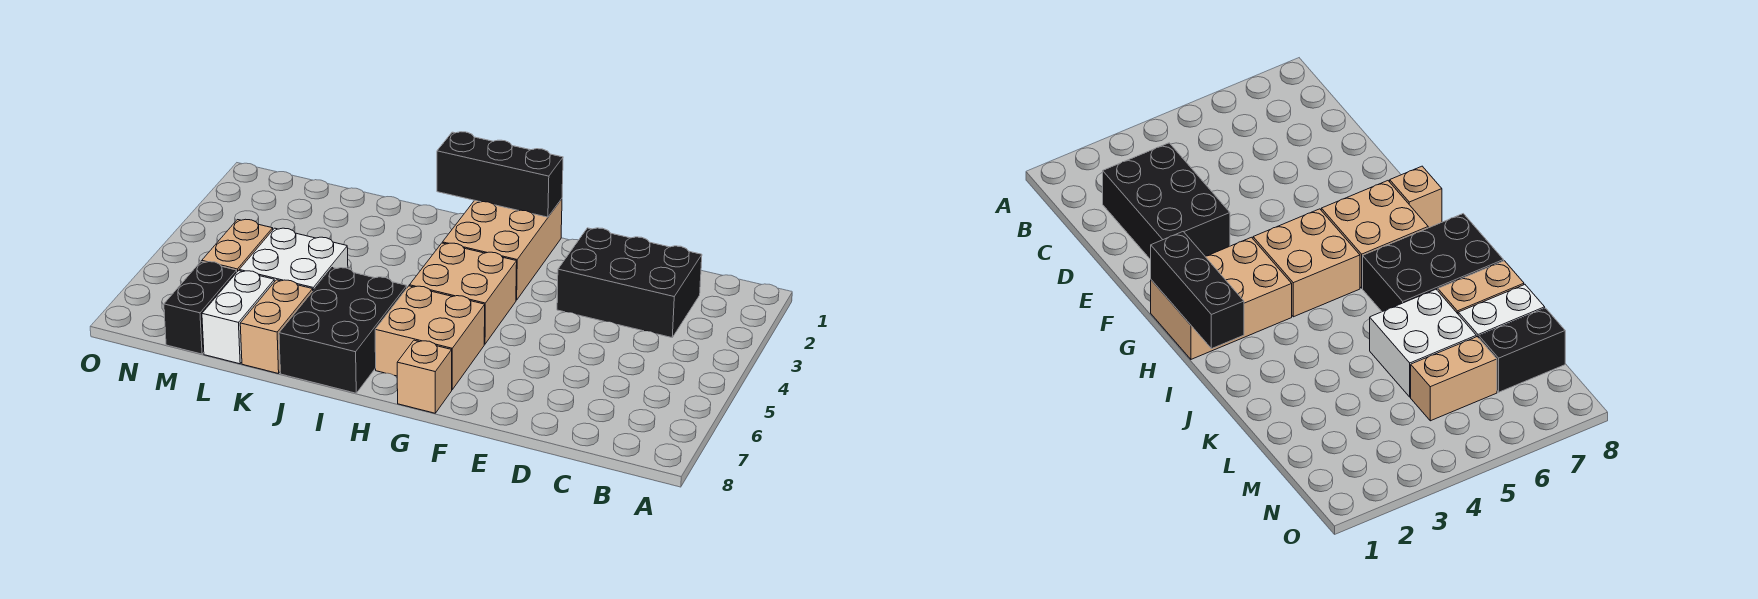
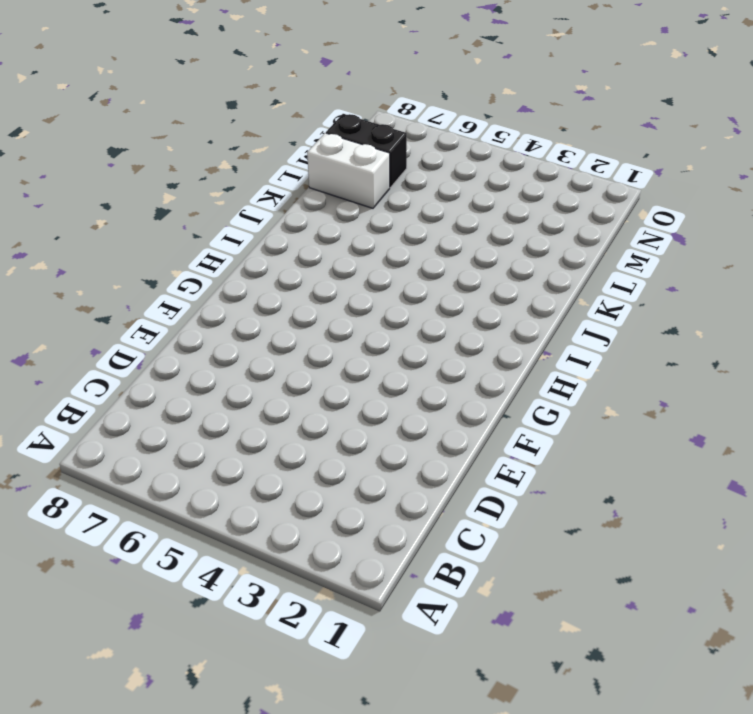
none -> black brick C2:E3 level 1
none -> tan brick G1:H3 level 1
none -> tan brick G4:H5 level 1

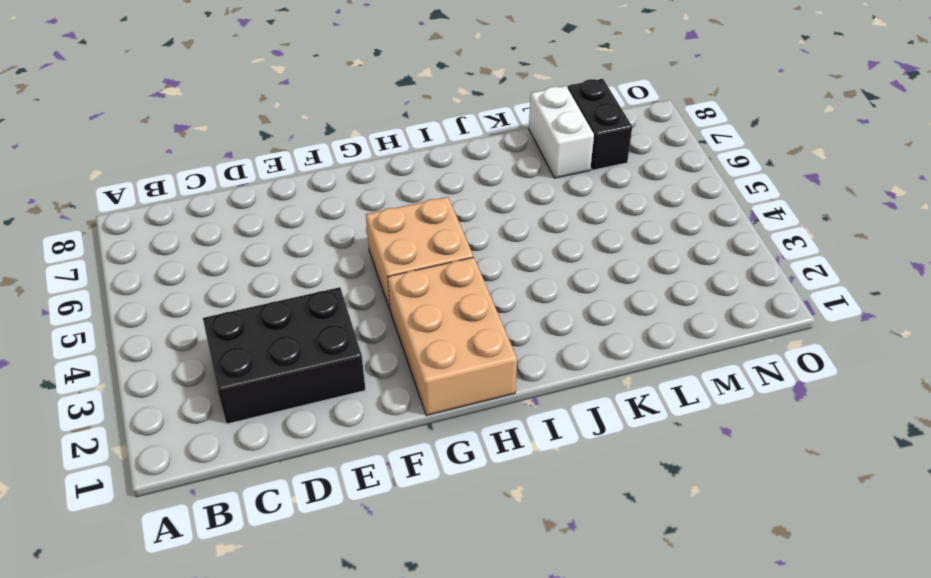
none -> tan brick G6:H7 level 1
none -> tan brick G8 level 1
none -> black brick I6:J8 level 1

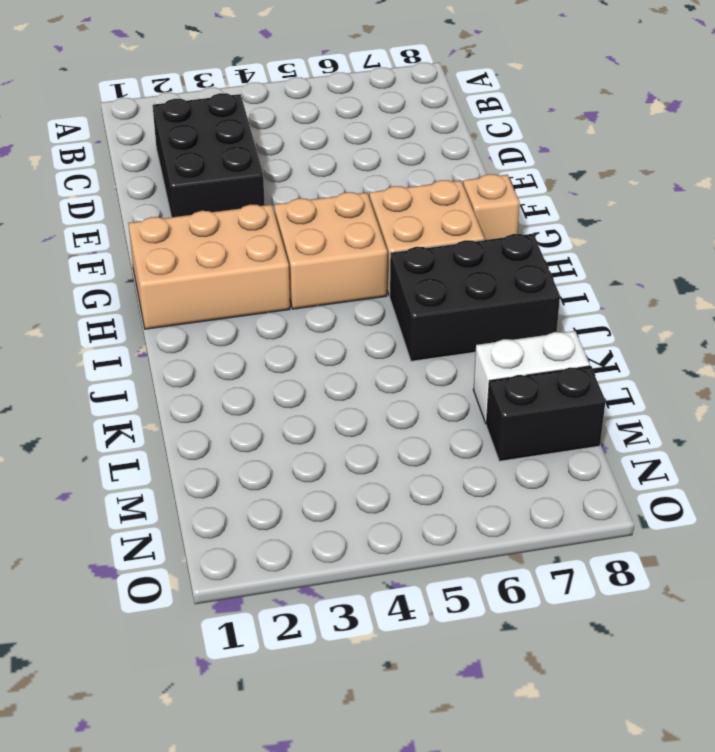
none -> white brick K5:L6 level 1
none -> tan brick K7:K8 level 1
none -> tan brick M5:M6 level 1

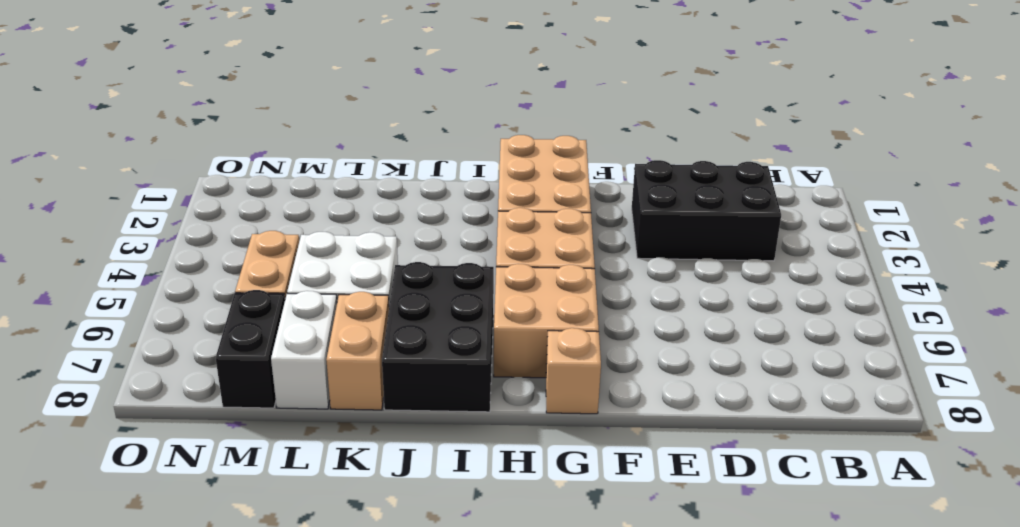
none -> black brick G1:I1 level 2

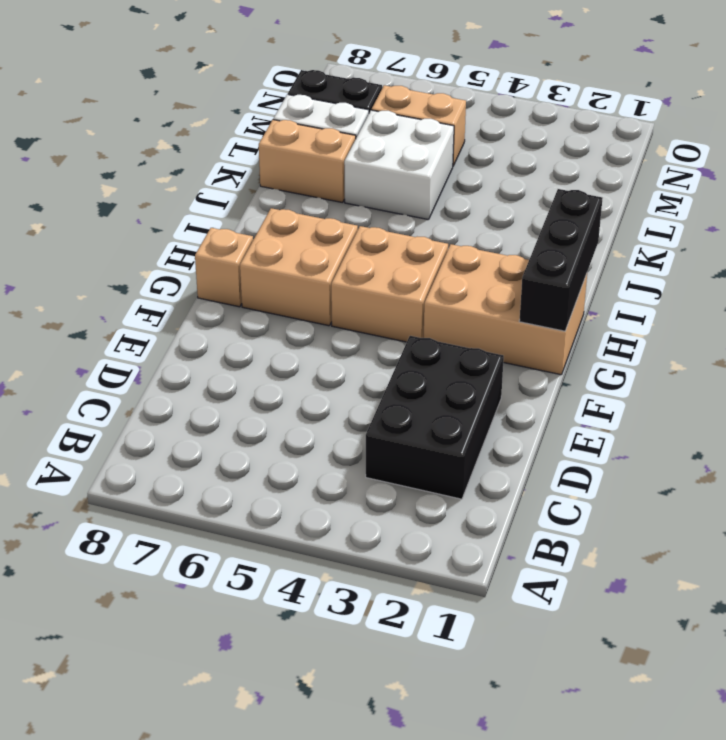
none -> black brick I6:J8 level 1

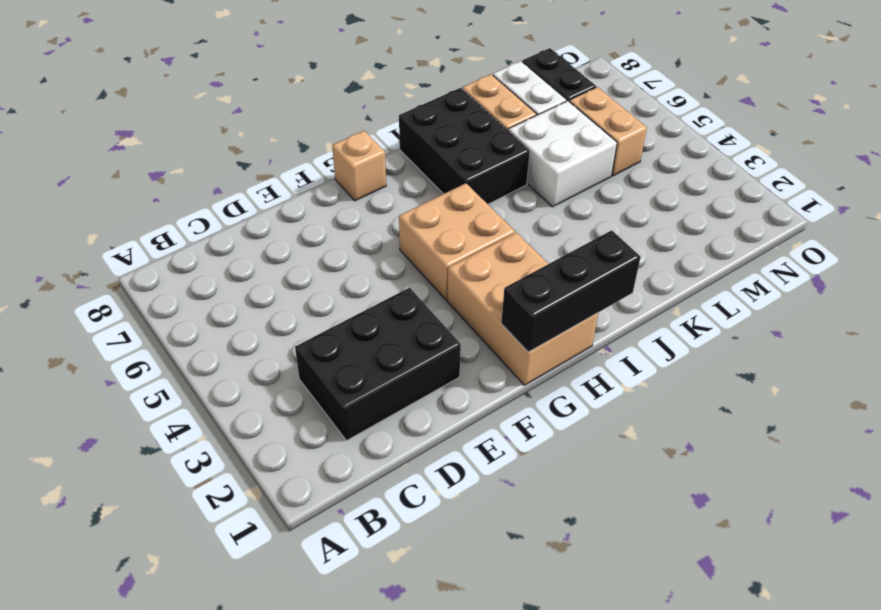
none -> tan brick G6:H7 level 1

